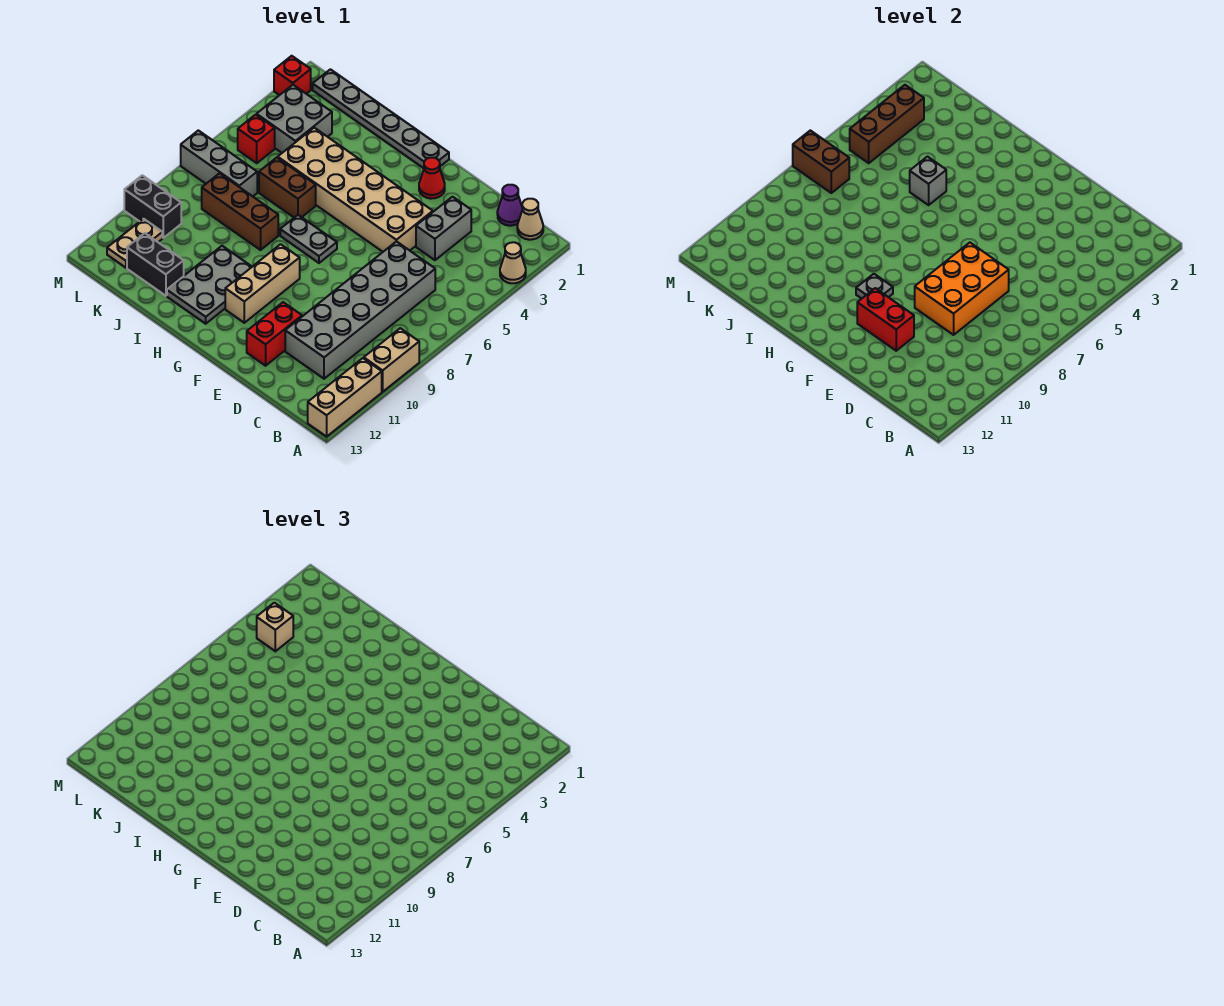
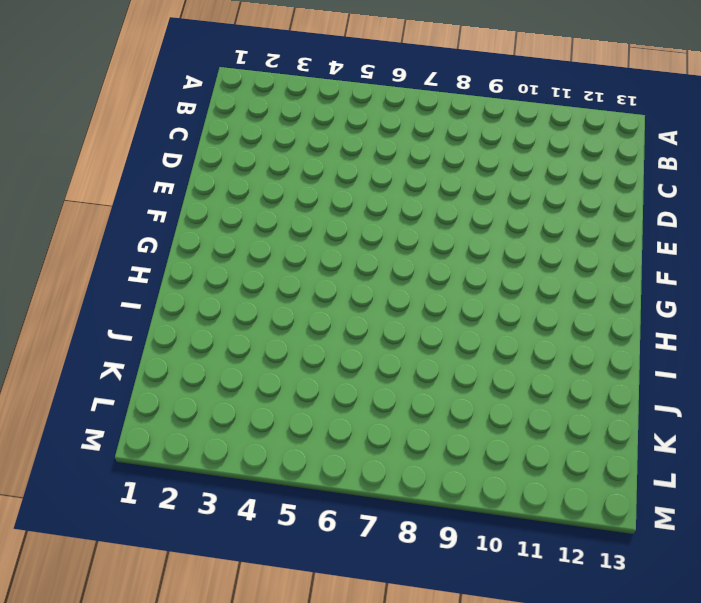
none -> tan cone A3 level 1
none -> tan brick A9:A10 level 1
none -> tan brick A11:A13 level 1
none -> tan cone B1 level 1

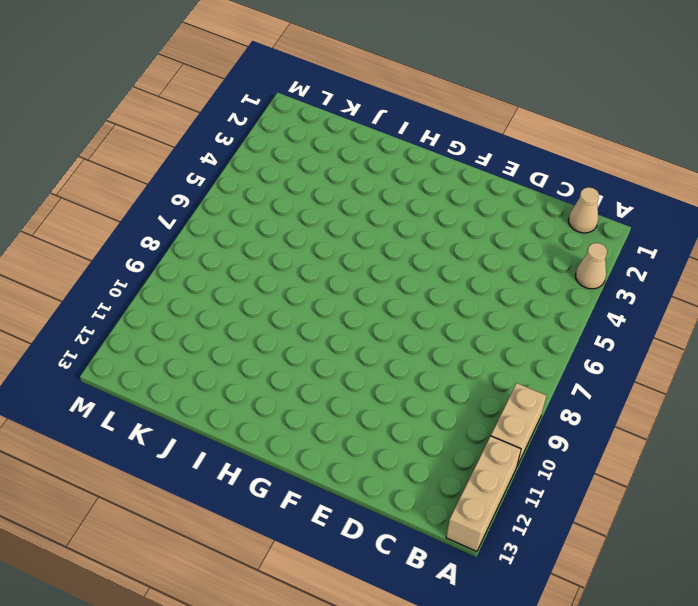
none -> purple cone C1 level 1
none -> grey brick C6:D11 level 1
none -> grey brick D3:D4 level 1
none -> tan brick E4:J5 level 1

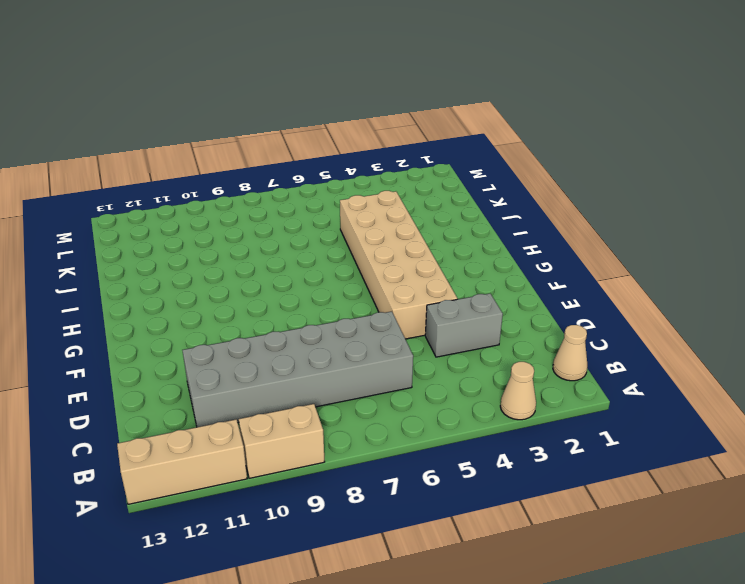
none -> purple cone C1 level 1
none -> red brick E11:E12 level 1
none -> red cone F2 level 1
none -> grey plate G1:L1 level 1

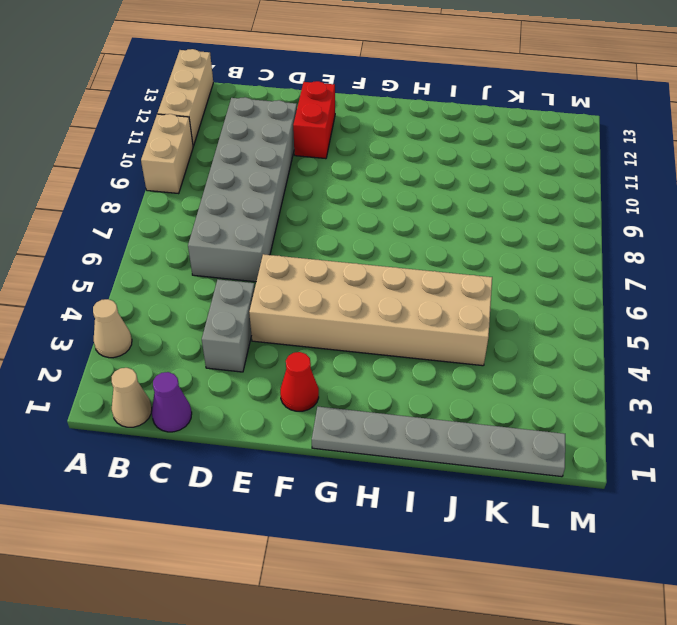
none -> grey plate G7:H7 level 1
none -> tan brick G9:G11 level 1
none -> grey plate H10:I12 level 1
none -> brown brick I6:J6 level 1

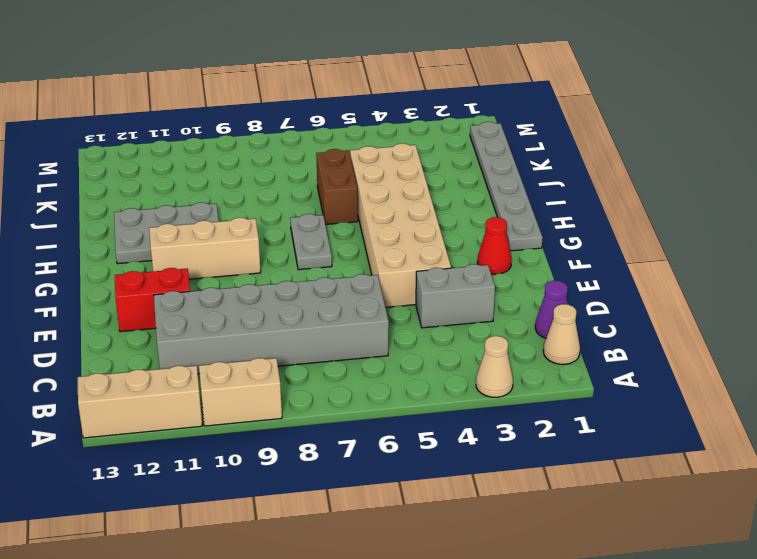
none -> brown brick I8:K8 level 1
none -> black brick J12:K12 level 1
none -> grey brick K3:L4 level 1
none -> grey brick K7:M7 level 1

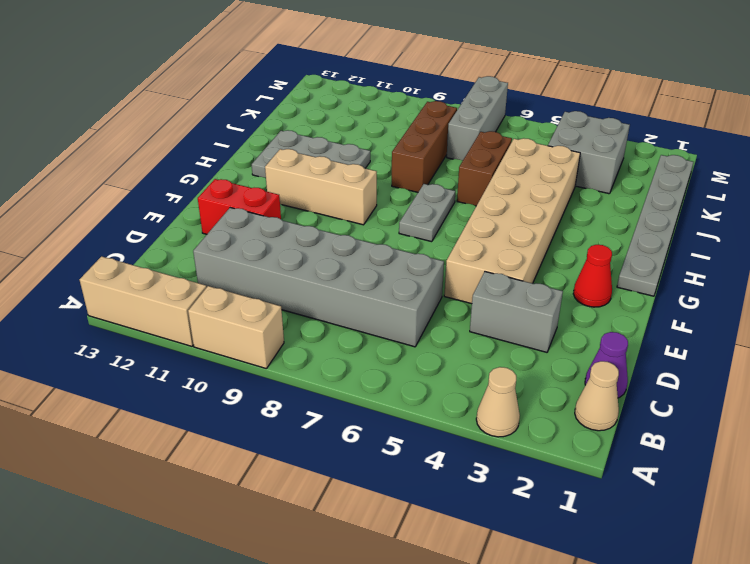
none -> black brick J12:K12 level 1
none -> red brick L5 level 1
none -> black brick L10:M10 level 1
none -> tan plate L11:L12 level 1

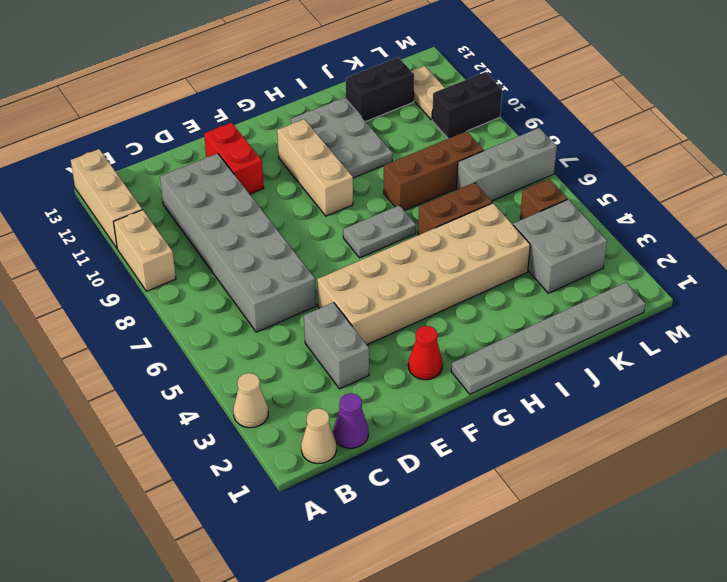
brown brick L5 level 1 -> red brick L5 level 1
none -> red brick M2 level 1
none -> orange brick D7:E9 level 2
none -> red brick E11:F11 level 2
none -> grey plate G10 level 2

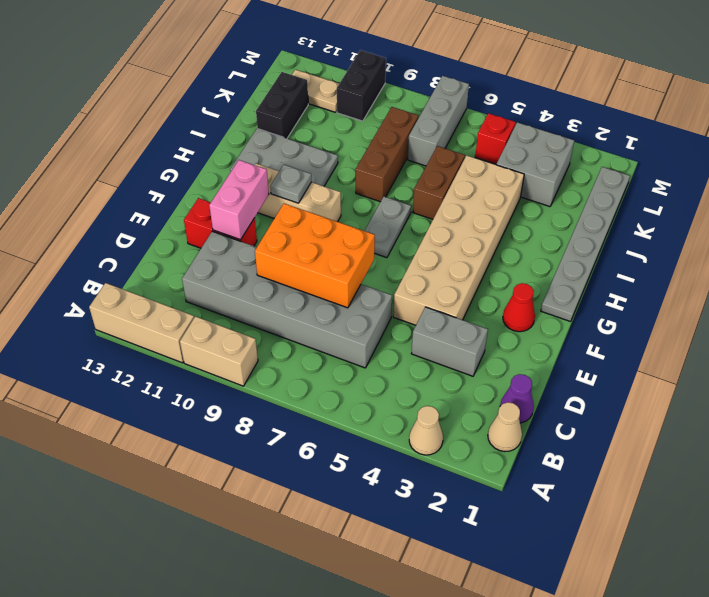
pink brick E11:F11 level 2 -> red brick E11:F11 level 2
none -> red brick M2 level 1
none -> grey brick I5 level 2
none -> brown brick L3:L5 level 2
none -> brown brick L7:M7 level 2

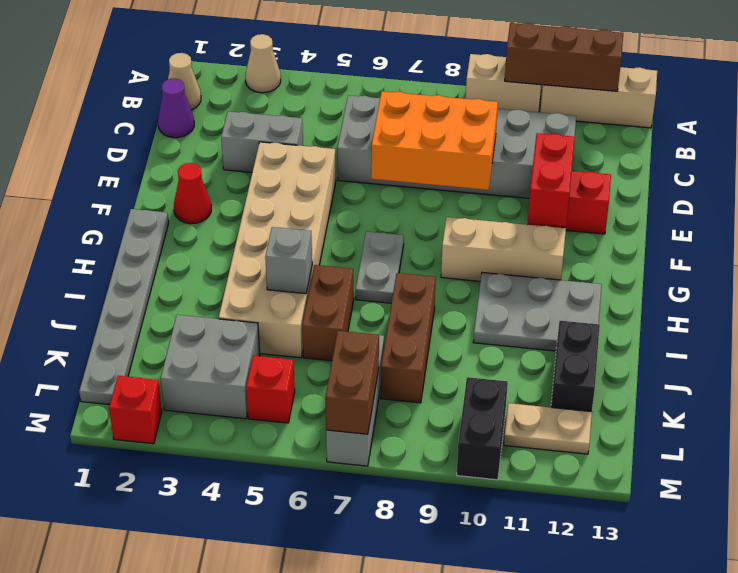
brown brick A10:A12 level 2 -> brown brick L3:L5 level 2
none -> grey plate G10 level 2
none -> tan brick L4 level 3

